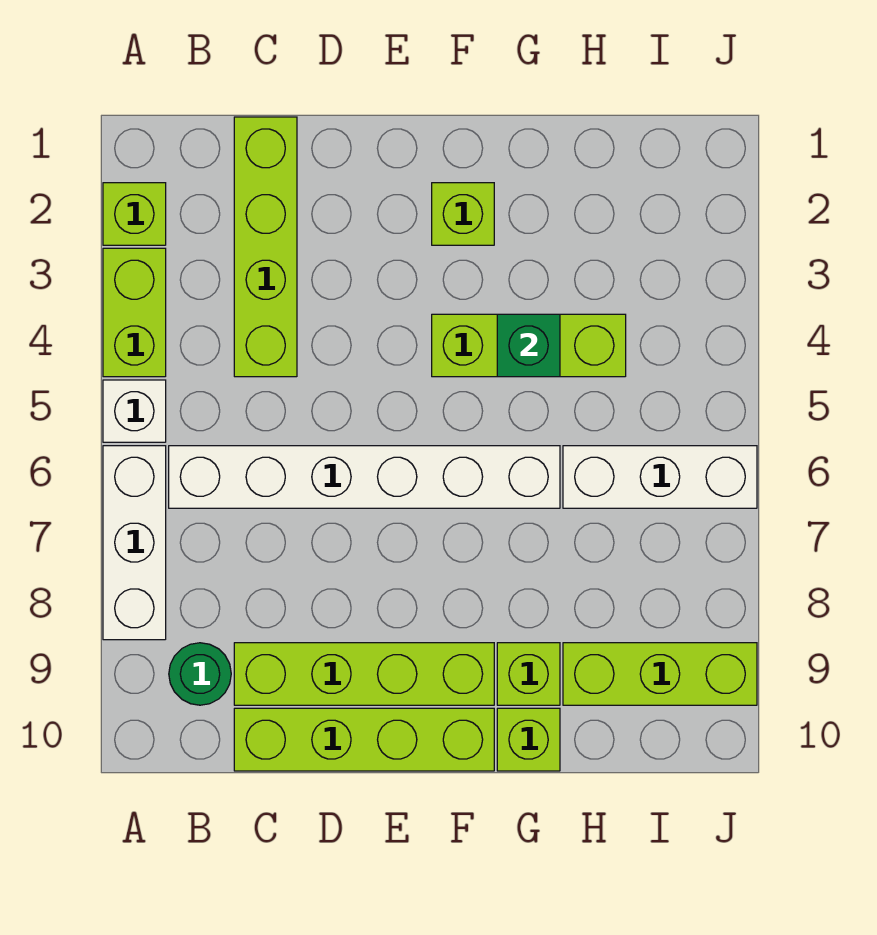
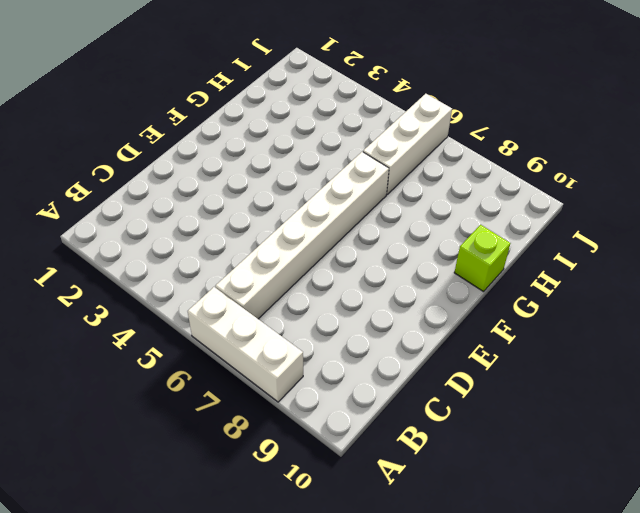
none -> lime brick A2 level 1
none -> lime brick A3:A4 level 1
none -> white brick A5 level 1

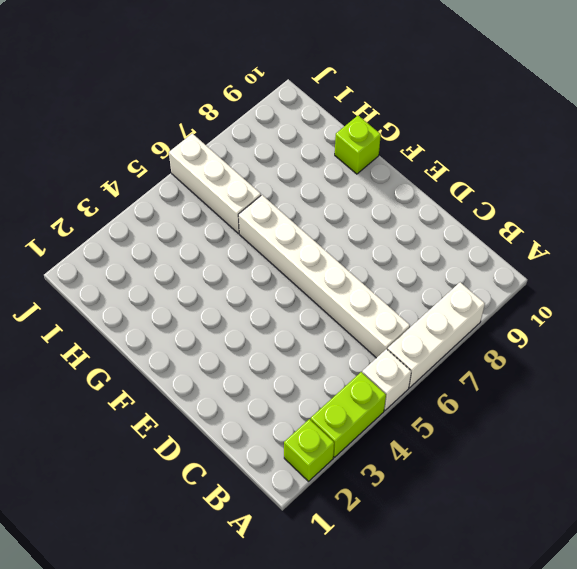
none -> green round brick B9 level 1
none -> lime brick C1:C4 level 1
none -> lime brick C9:F9 level 1

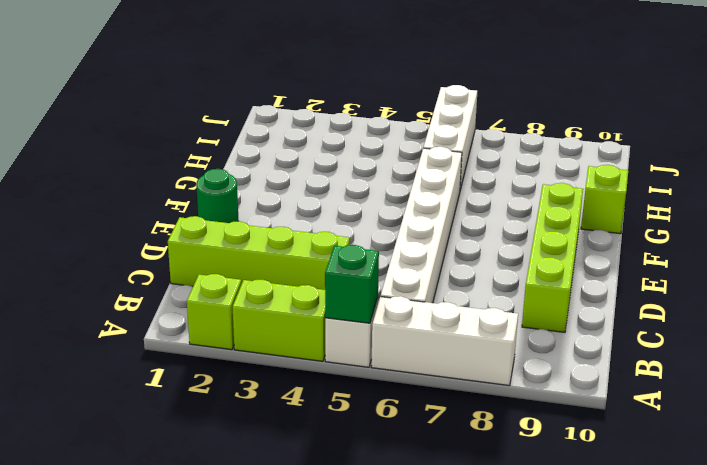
green brick A5 level 2 -> green brick G4 level 2
green round brick E1 level 1 -> green round brick B9 level 1
none -> lime brick C10:F10 level 1
none -> lime brick F2 level 1
none -> lime brick F4:H4 level 1

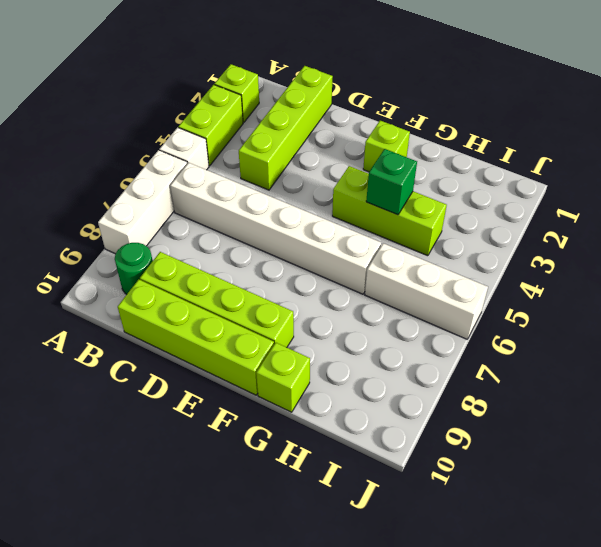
none -> lime brick G9 level 1
none -> lime brick H9:J9 level 1

